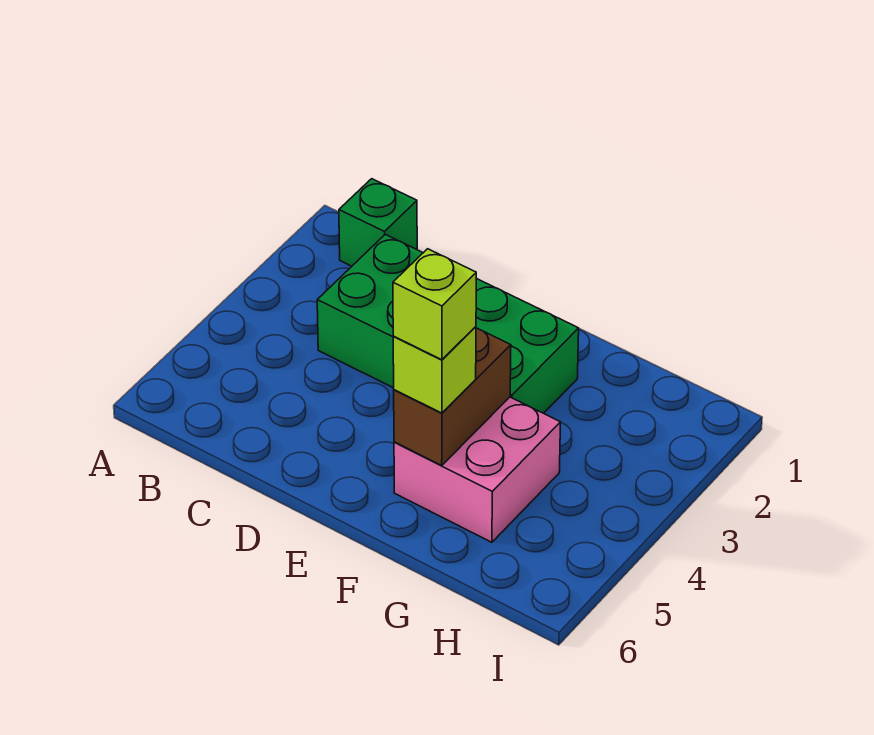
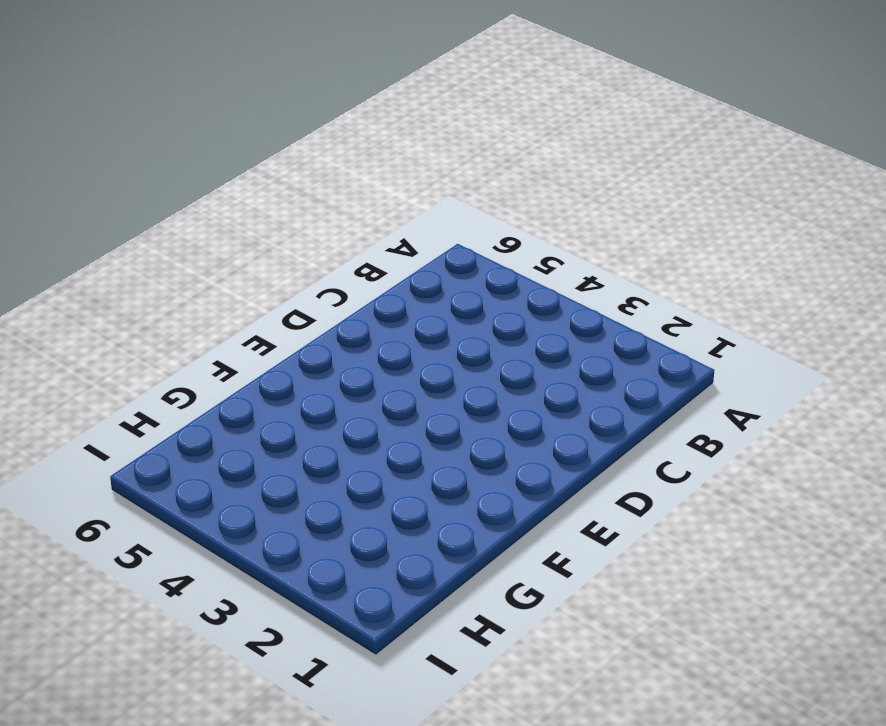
none -> green brick B1 level 1
none -> green brick C2:F3 level 1

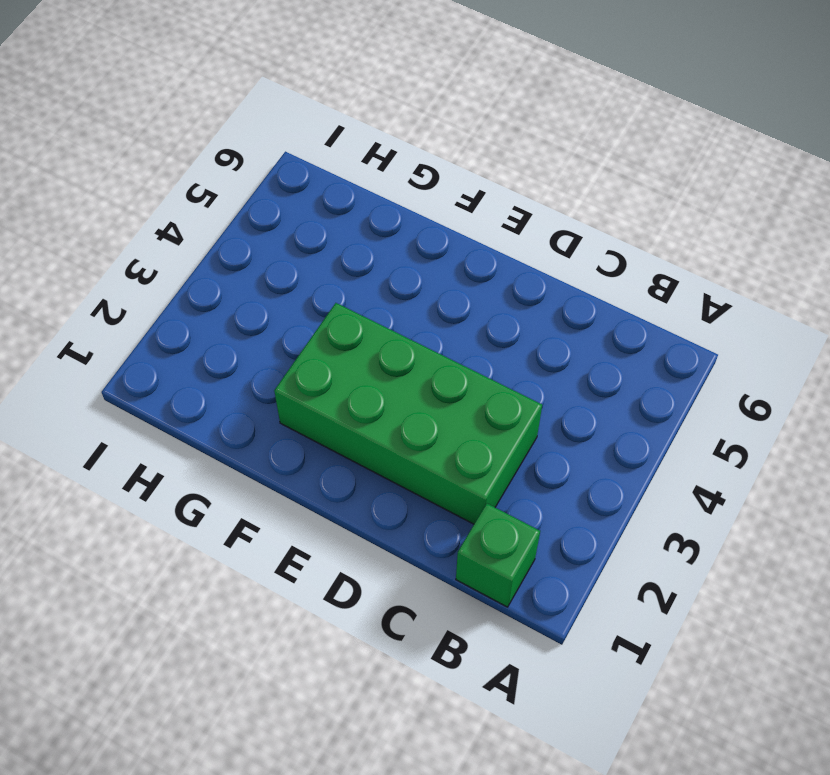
none -> pink brick F4:G5 level 1
none -> brown brick F4:F5 level 2

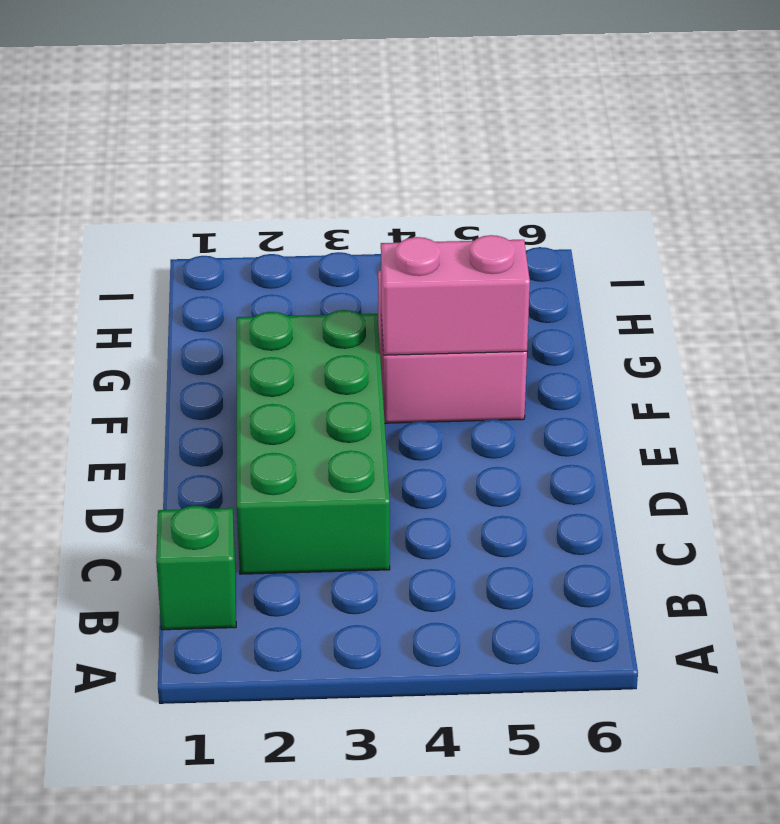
pink brick F4:F5 level 2 -> brown brick F4:F5 level 2
none -> lime brick F5 level 3
none -> lime brick F5 level 4

